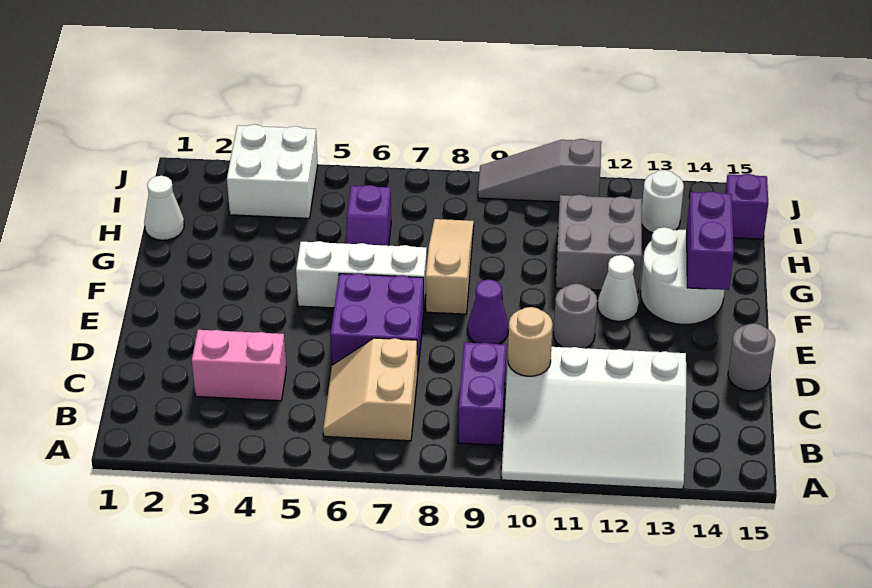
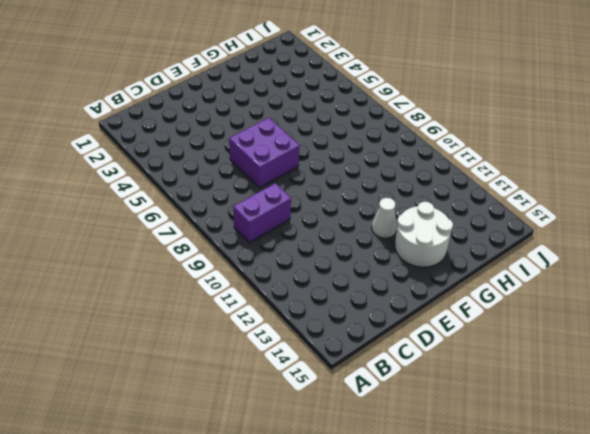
none -> white slope A10:C13 level 1 top C
none -> tan slope B6:C7 level 1 top 7
none -> pink brick C3:C4 level 1

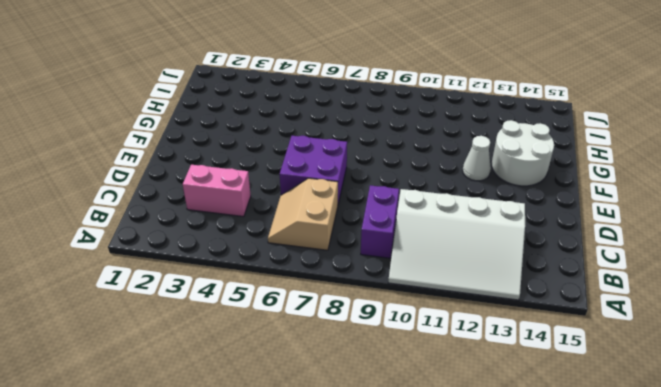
none -> grey round brick D15 level 1
none -> purple cone E9 level 1
none -> grey round brick E11 level 1

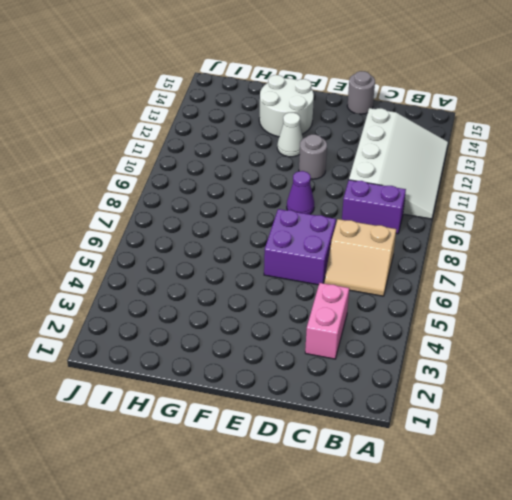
none -> white brick F5:F7 level 1
none -> tan slope F8:H8 level 1 top F
none -> purple slope G6:H6 level 1 top H

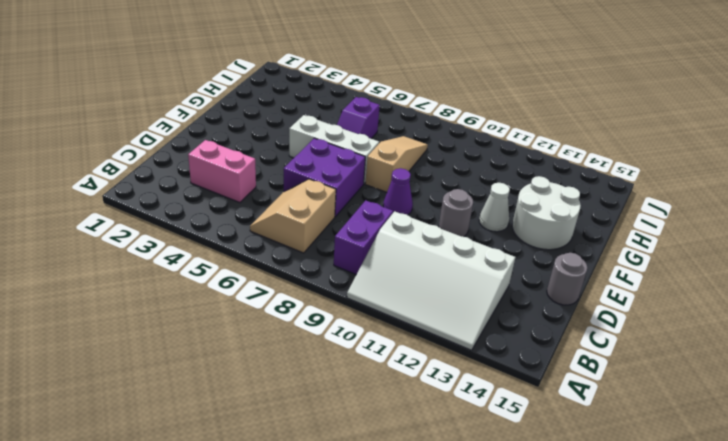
none -> grey brick G11:H12 level 1
none -> white cone H1 level 1
none -> white brick I3:J4 level 1

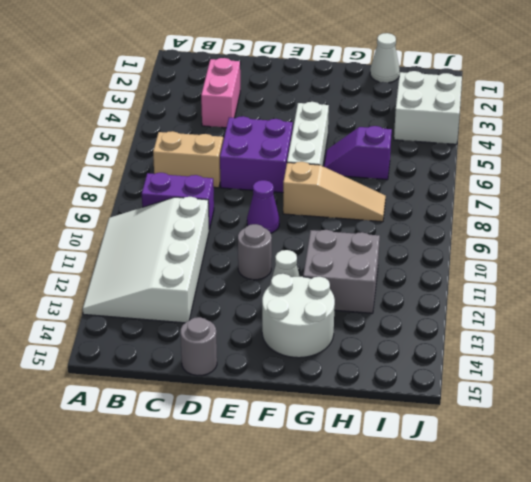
none -> white round brick I13 level 1
none -> purple brick I15 level 1
none -> grey slope J9:J11 level 1 top 11

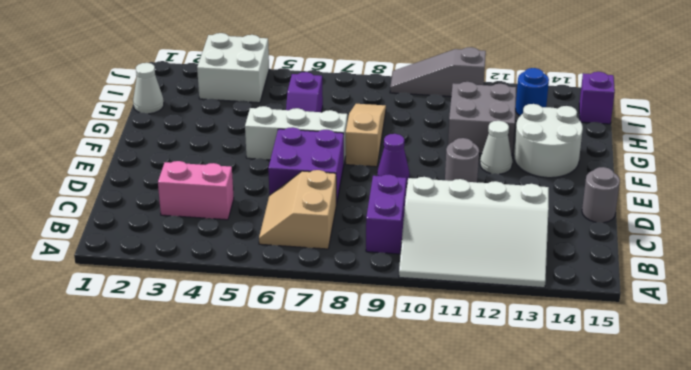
blue round brick I13 level 1 -> white round brick I13 level 1
none -> tan round brick C10 level 2
none -> purple brick F14:G14 level 2

